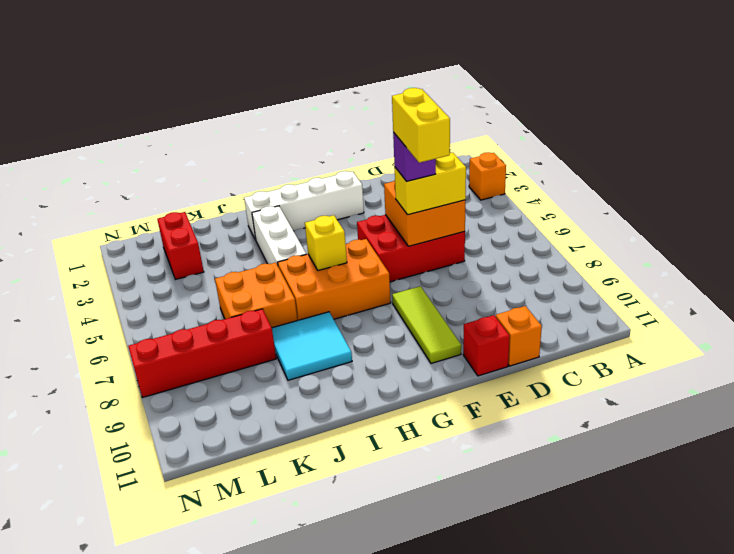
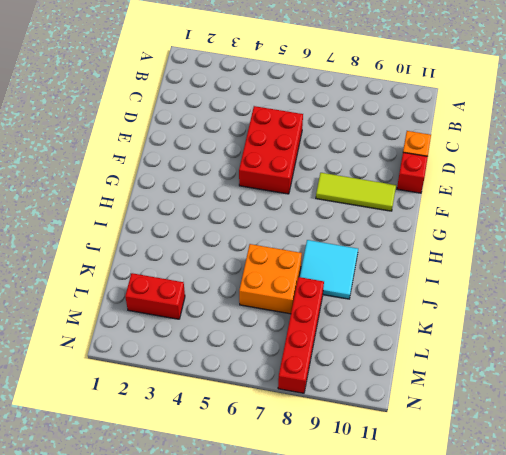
none -> orange brick A3 level 1
none -> white brick F2:I2 level 1
none -> orange brick G6:I7 level 1

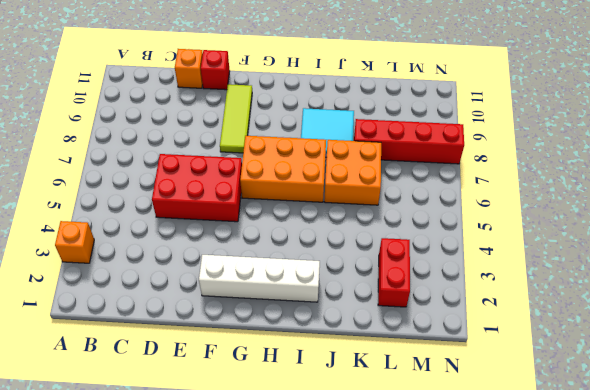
none -> white brick I3:I5 level 1
none -> orange brick D5:E6 level 2
none -> yellow brick H6 level 2

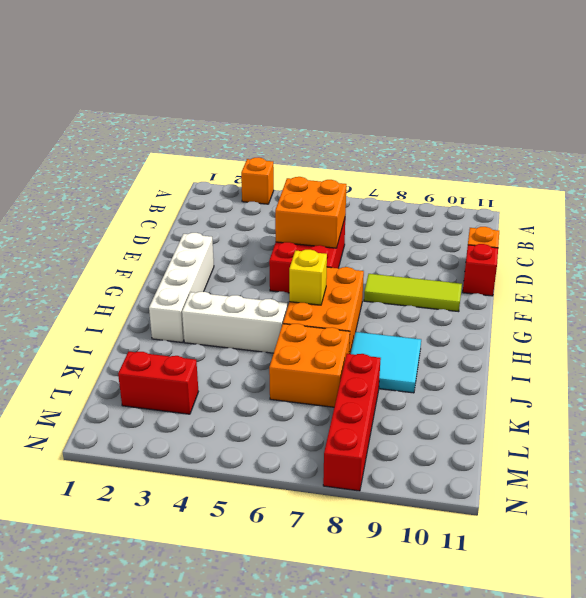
none -> yellow brick D6:E6 level 3
none -> purple brick E6 level 4
none -> yellow brick E6:E7 level 5

